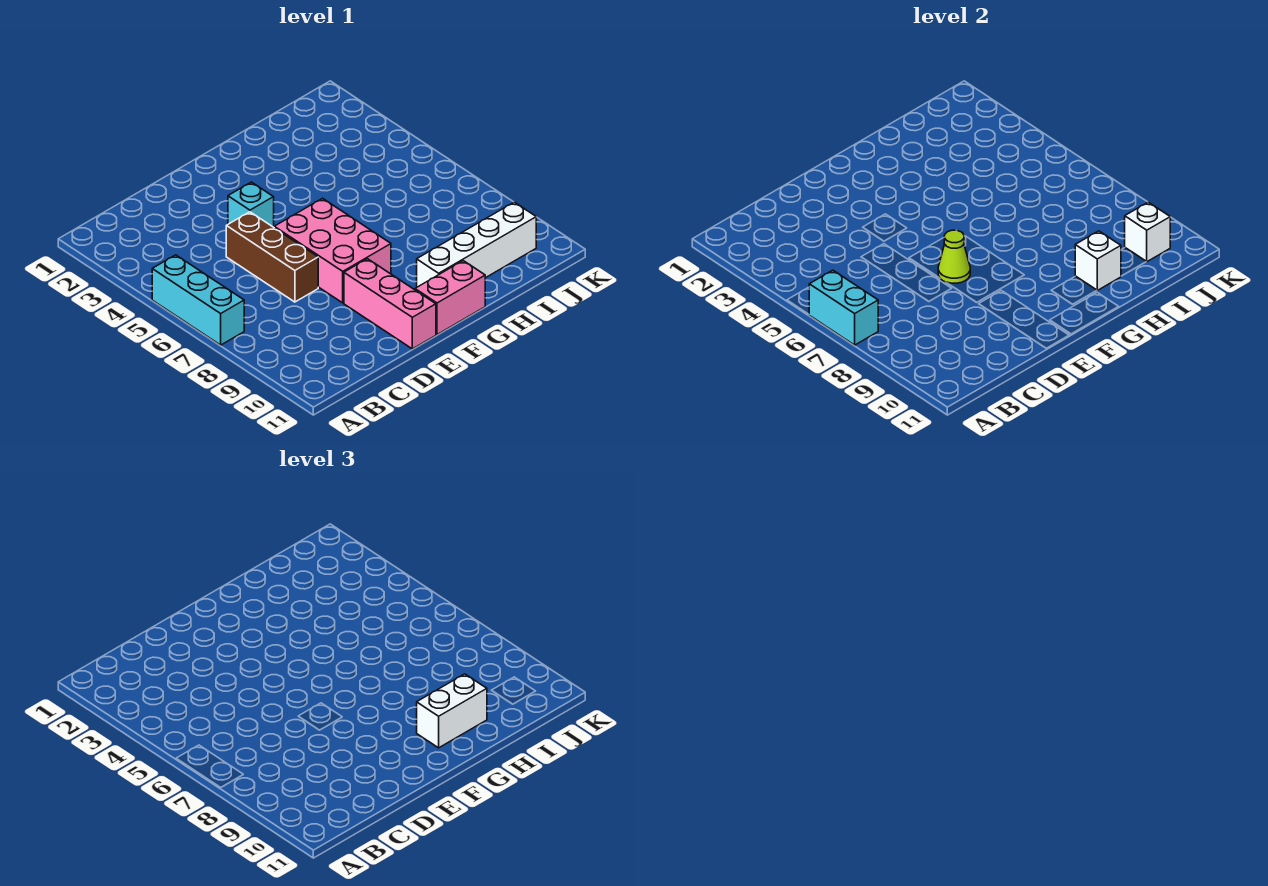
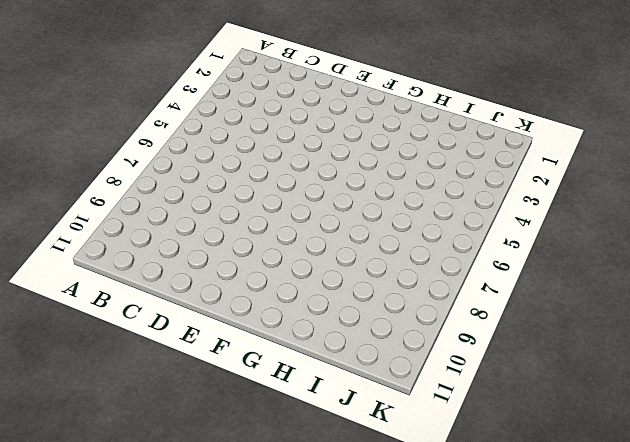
none -> cyan brick A5:A7 level 1
none -> brown brick D5:D7 level 1
none -> cyan brick E4 level 1

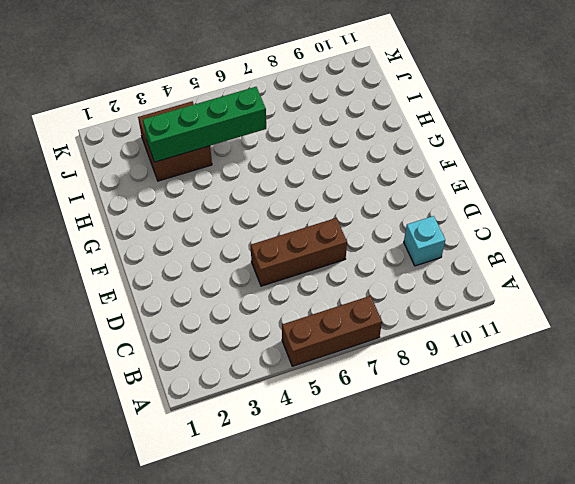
brown brick A5:A7 level 1 -> cyan brick A5:A7 level 1
cyan brick C10 level 1 -> cyan brick E4 level 1
brown brick I3:J4 level 1 -> none
green brick I3:I6 level 2 -> none
none -> pink brick E6:F8 level 1
none -> pink brick E9:E11 level 1
none -> pink brick F11:G11 level 1

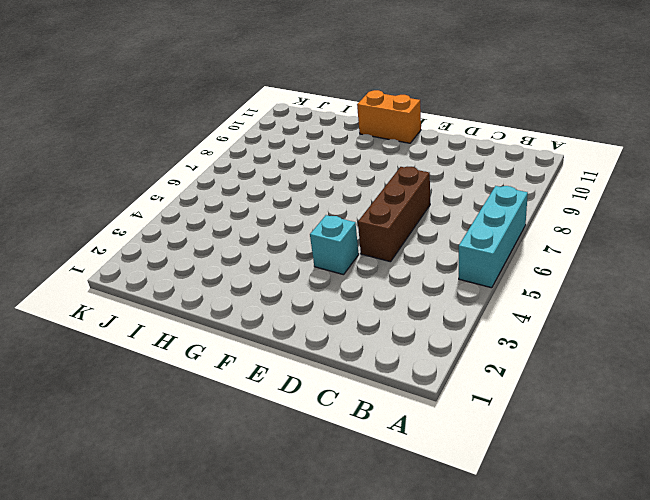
orange brick F11:G11 level 1 -> pink brick F11:G11 level 1
none -> pink brick E6:F8 level 1
none -> pink brick E9:E11 level 1
none -> white brick G10:J10 level 1

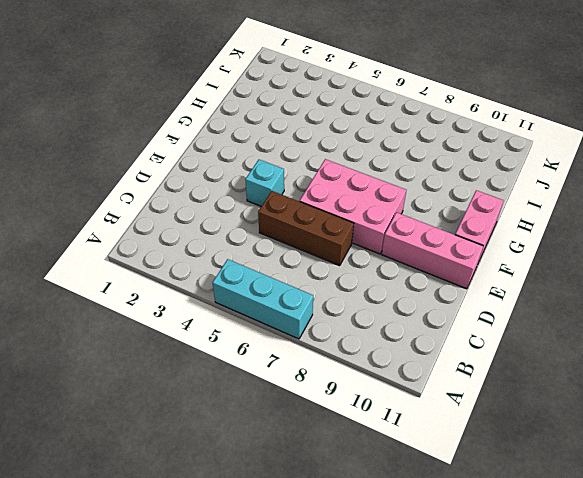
none -> white brick G10:J10 level 1
none -> cyan brick A6:A7 level 2
none -> lime cone E7 level 2

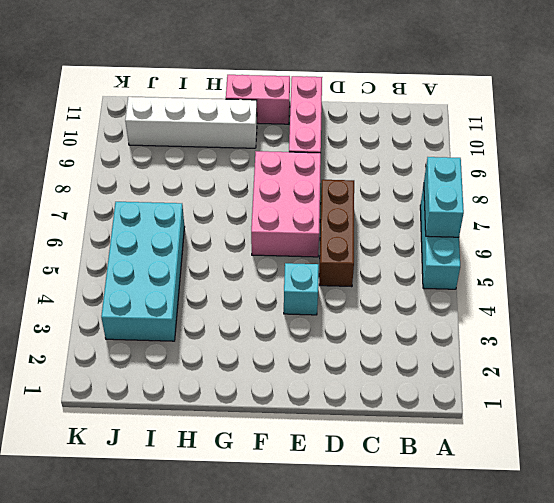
cyan brick I3:J6 level 1 -> none
none -> lime cone E7 level 2
none -> white brick H10 level 2
none -> white brick J10 level 2

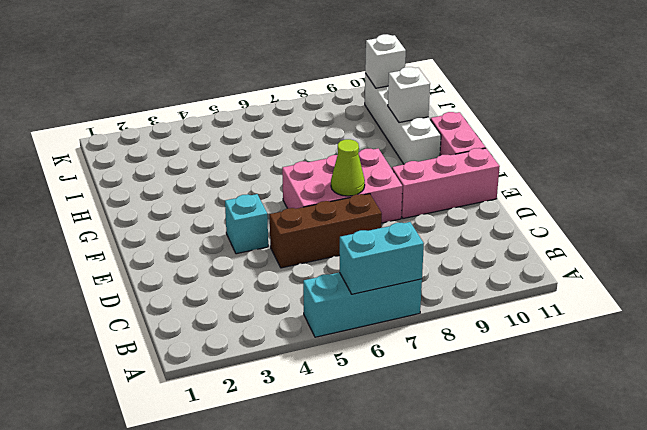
none -> white brick G10:H10 level 3

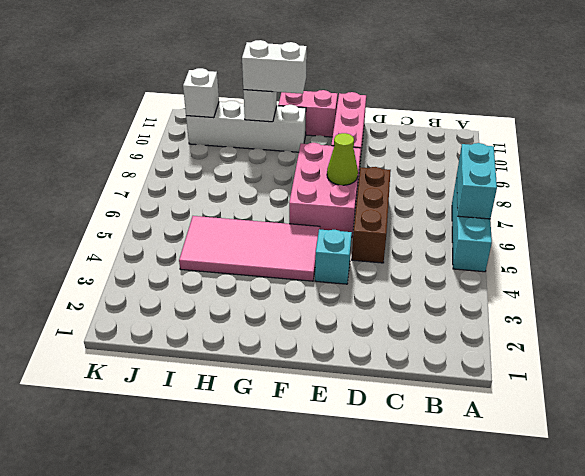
pink tile F4:I5 level 1 -> none

